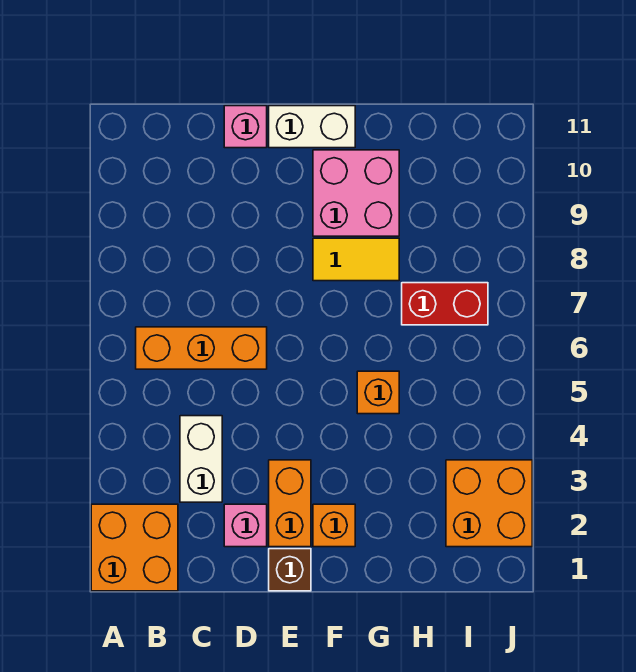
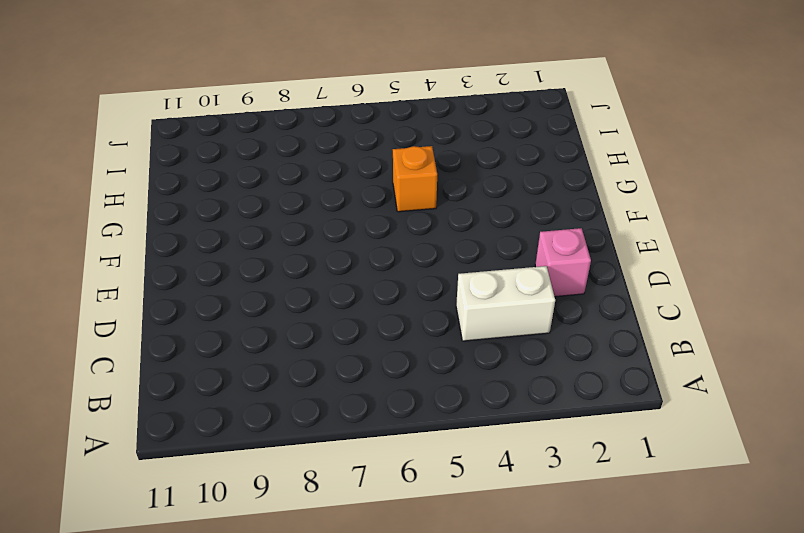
none -> orange brick A1:B2 level 1
none -> orange brick B6:D6 level 1
none -> pink brick D11 level 1

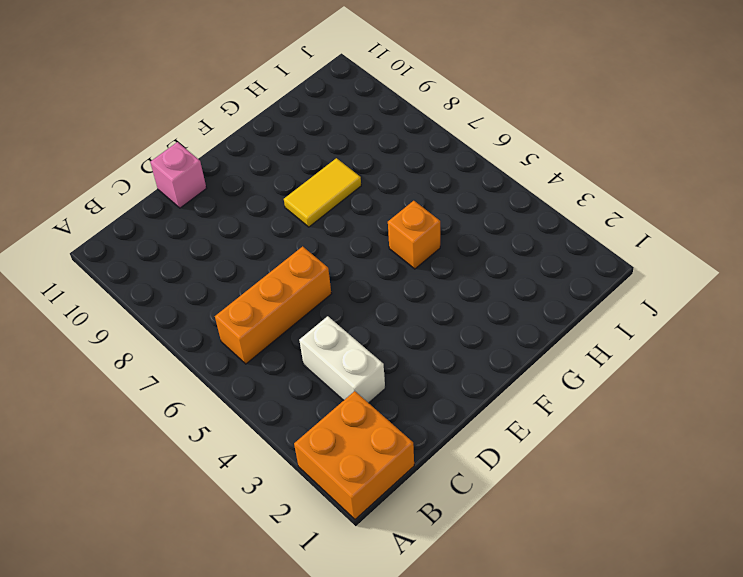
none -> pink brick D2 level 1
none -> brown brick E1 level 1
none -> orange brick E2:E3 level 1

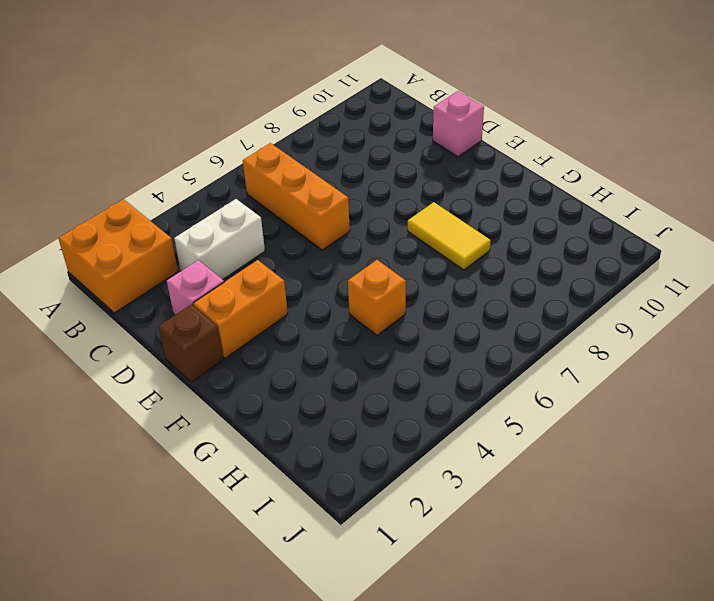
none -> white brick E11:F11 level 1
none -> orange brick F2 level 1
none -> pink brick F9:G10 level 1

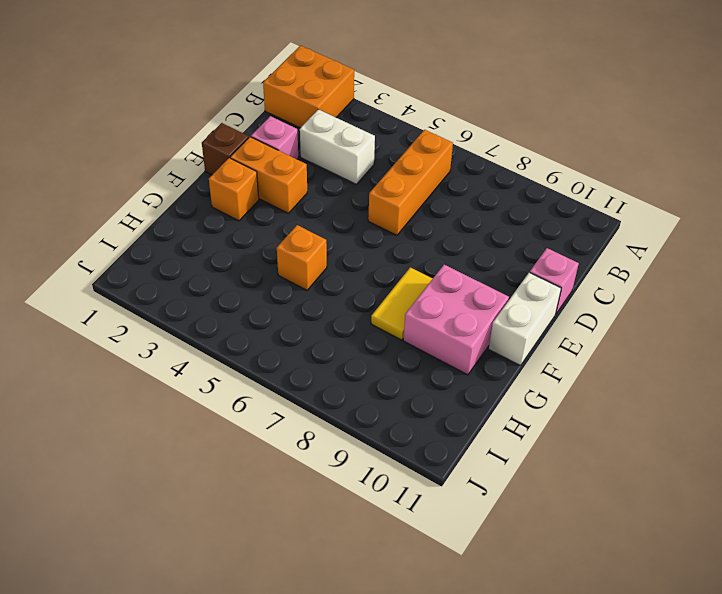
none -> red brick H7:I7 level 1
none -> orange brick I2:J3 level 1

